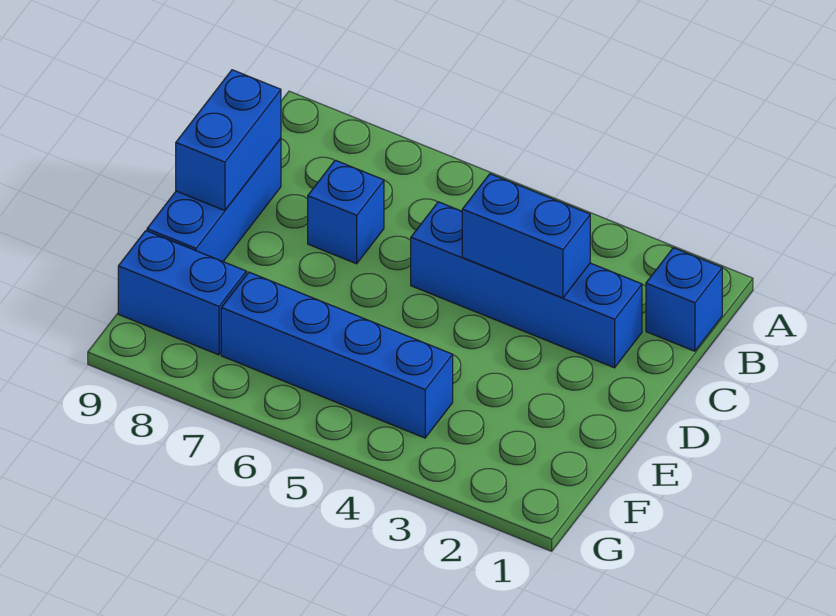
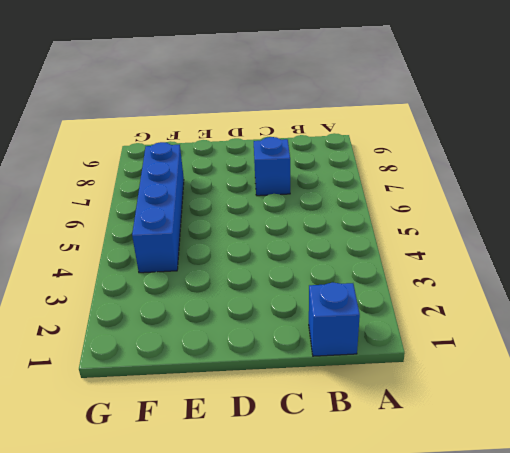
none -> blue brick C2:C5 level 1
none -> blue brick C9:E9 level 1

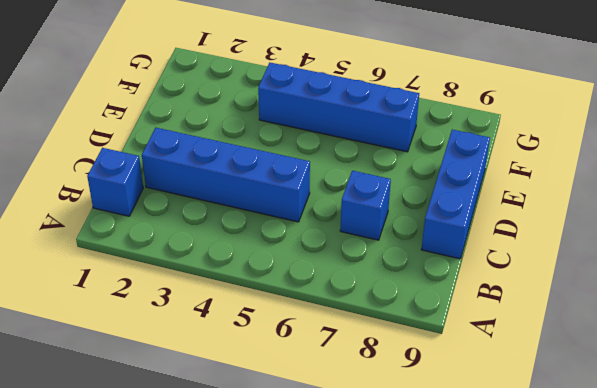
none -> blue brick F8:F9 level 1
none -> blue brick C3:C4 level 2

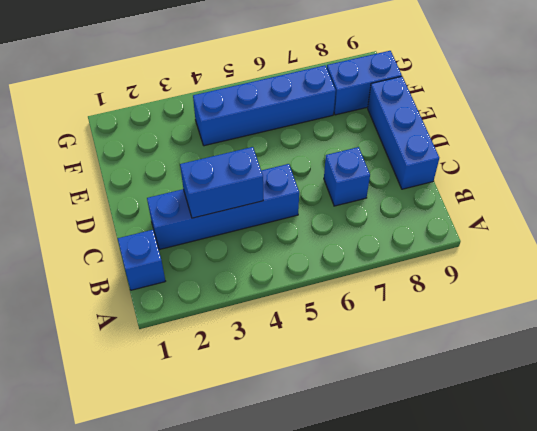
none -> blue brick C9:D9 level 2

